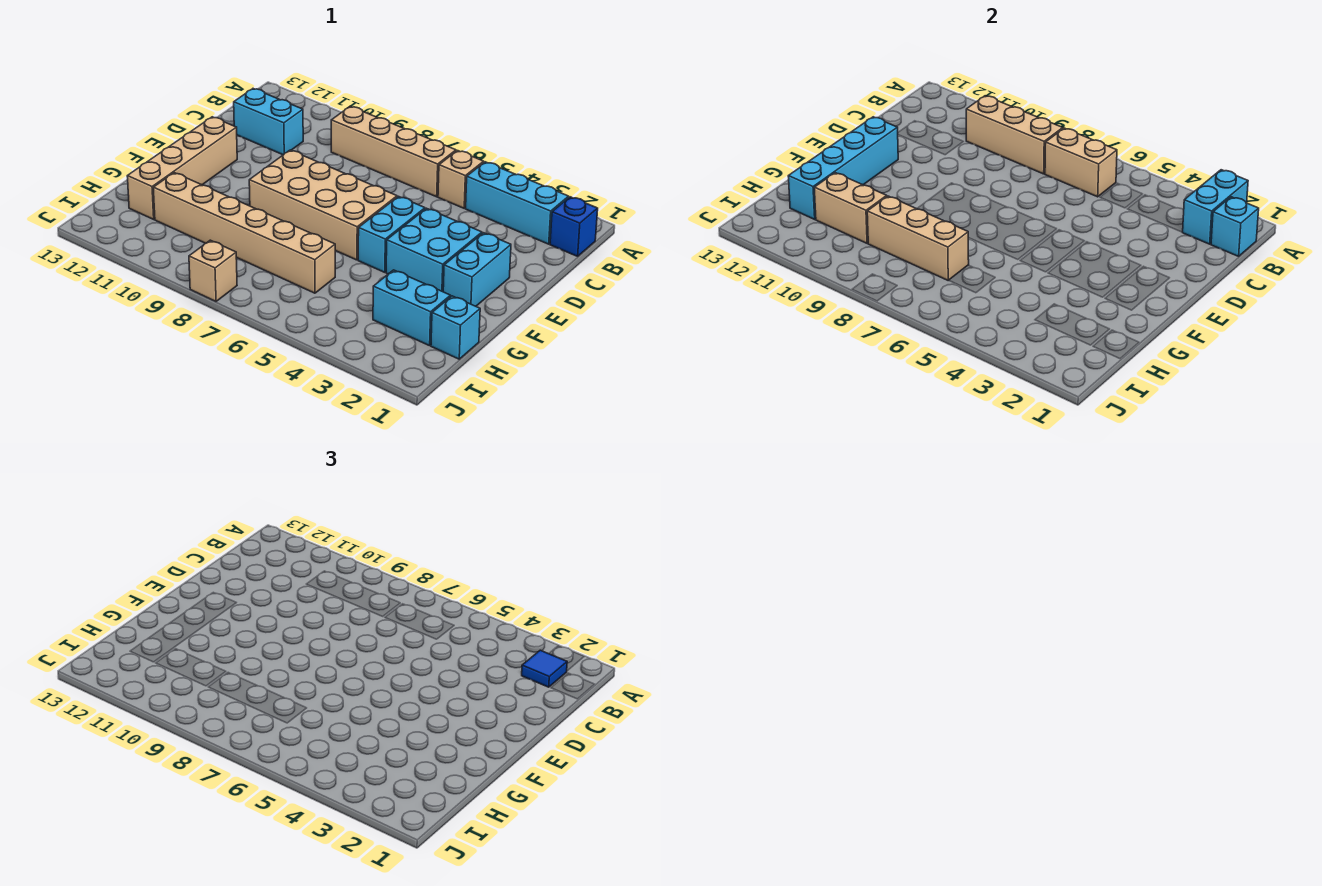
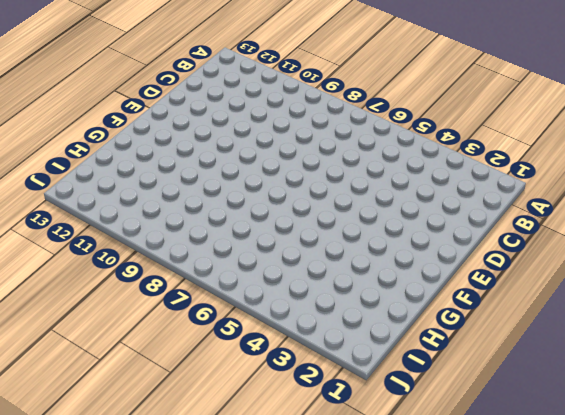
none -> blue brick B1 level 1
none -> cyan brick B2:B4 level 1
none -> tan brick B5 level 1

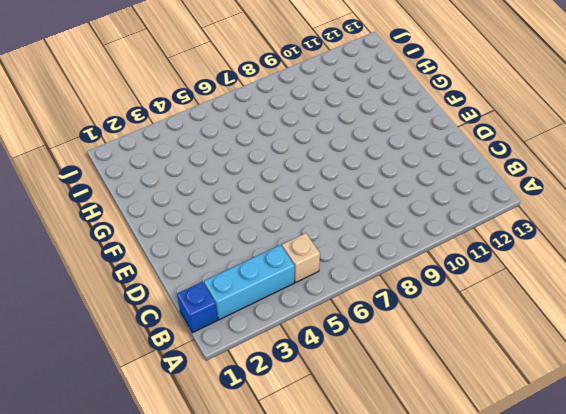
none -> tan brick B6:B9 level 1
none -> cyan brick C11:C12 level 1
none -> cyan brick E2:F2 level 1

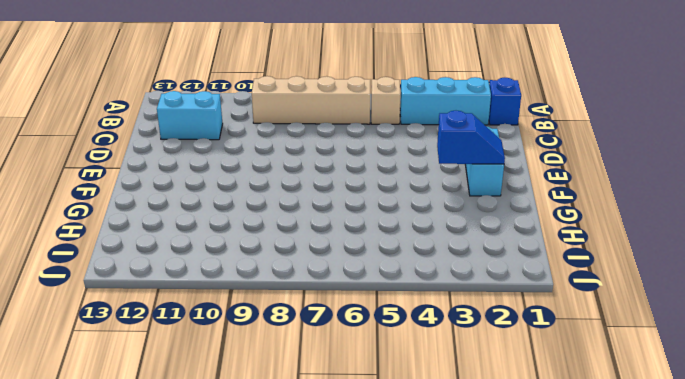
blue slope F2:F3 level 2 top 3 -> none
none -> cyan brick E3:F4 level 1
none -> cyan brick E5:F5 level 1
none -> tan brick E6:F9 level 1

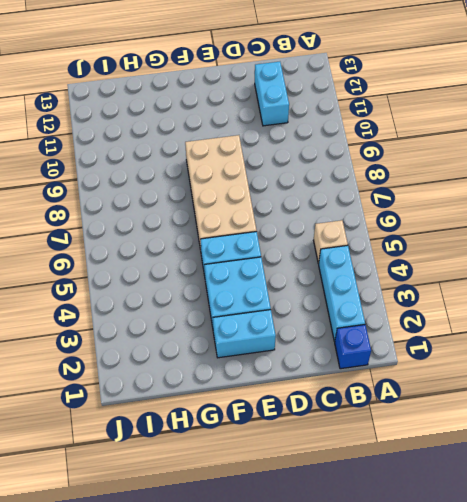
none -> tan brick B6:B9 level 1
none -> tan brick E12:H12 level 1
none -> cyan brick H1 level 1

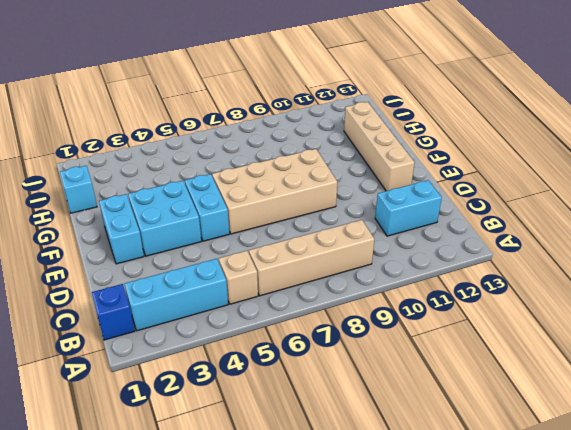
none -> cyan brick H2:H3 level 1
none -> tan brick H6:H11 level 1
none -> tan brick J8 level 1

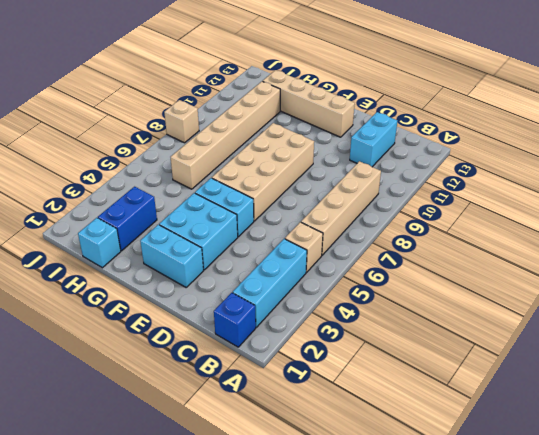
blue brick H2:H3 level 1 -> cyan brick H2:H3 level 1
none -> cyan brick A2:B2 level 2
none -> cyan brick B1 level 2
none -> tan brick B6:B7 level 2

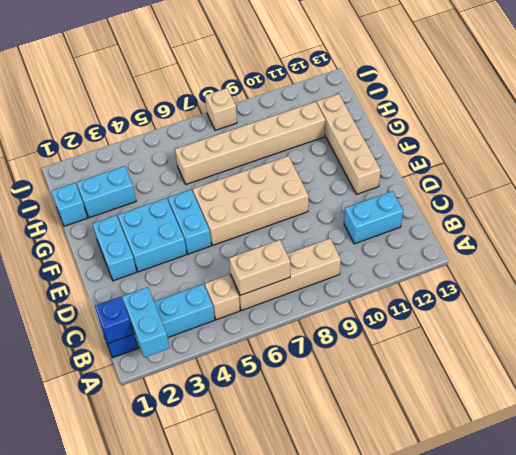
blue brick B1 level 2 -> cyan brick B1 level 2
none -> tan brick B8:B10 level 2
none -> cyan brick E12:H12 level 2
none -> tan brick H7:H9 level 2

